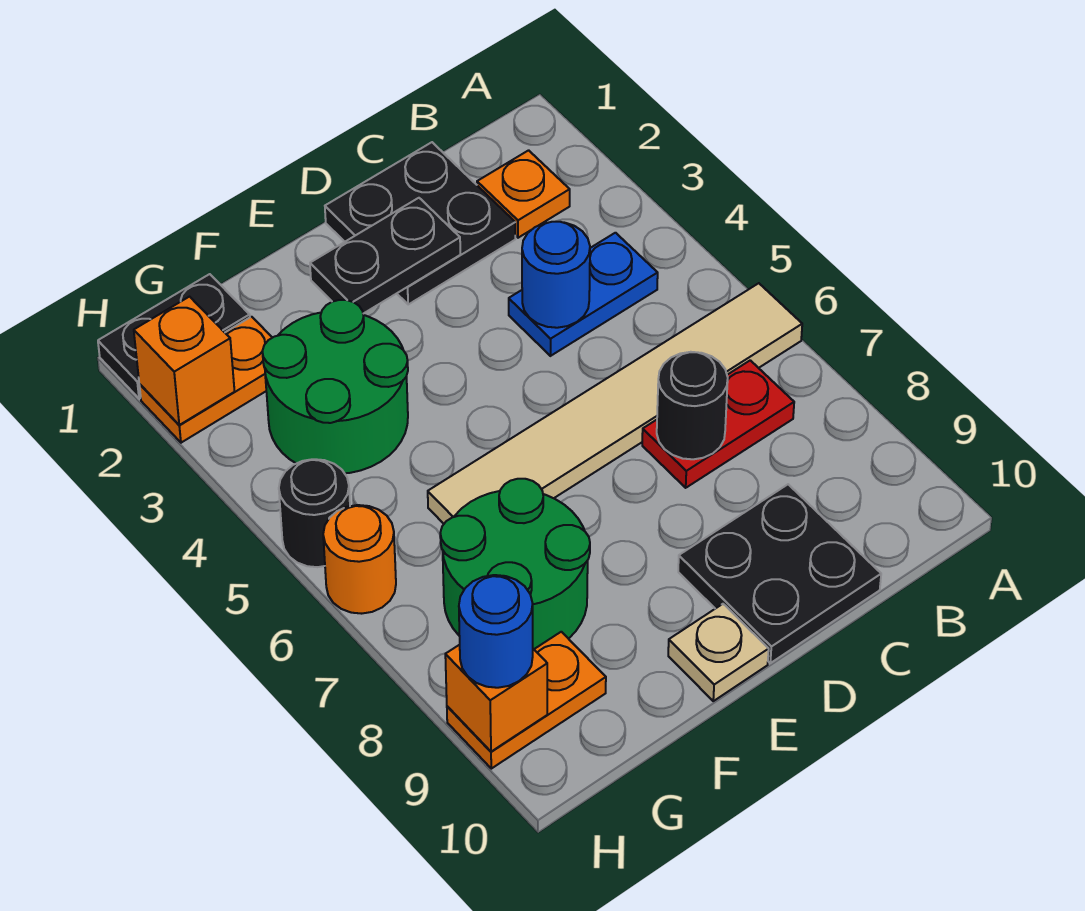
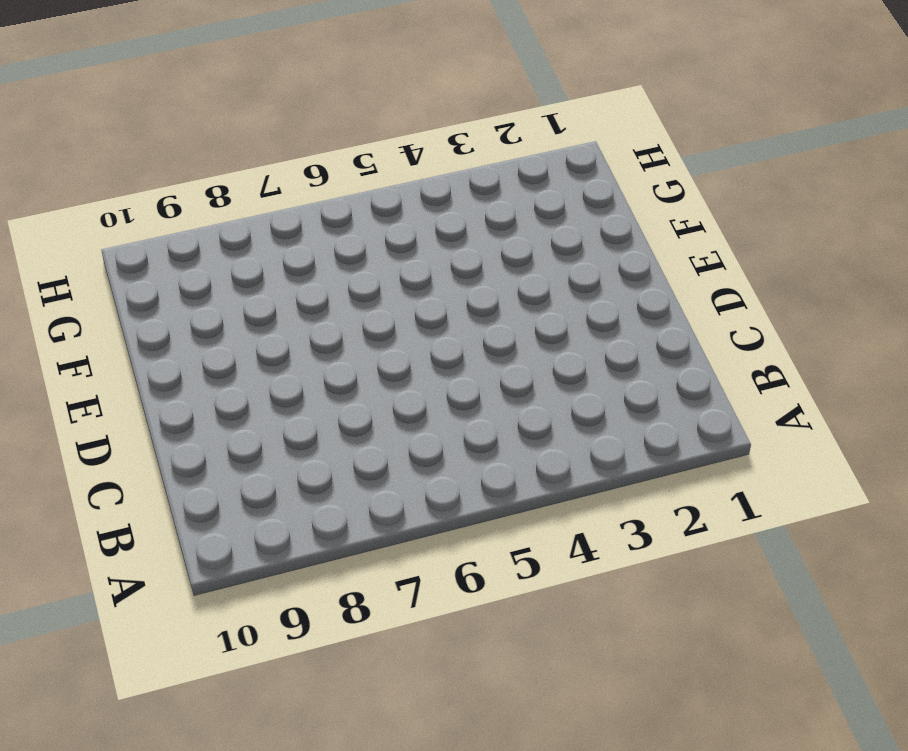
none -> tan tile A6:F6 level 1
none -> orange plate B2 level 1
none -> blue plate B4:C4 level 1

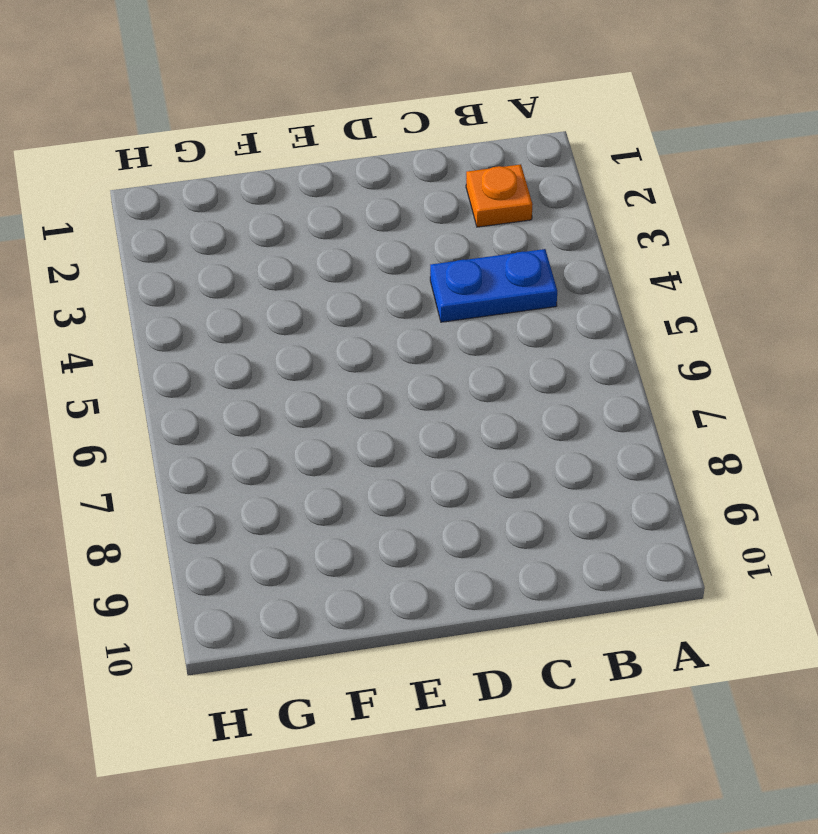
none -> tan tile A6:F6 level 1
none -> red plate B7:C7 level 1
none -> black plate C1:D2 level 1

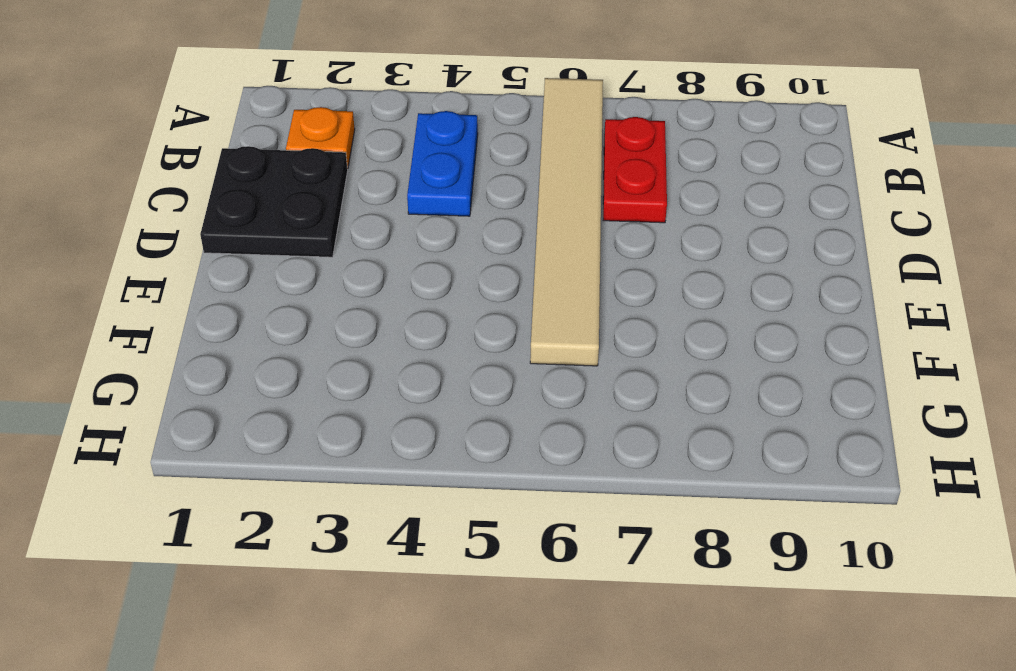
none -> black plate C9:D10 level 1
none -> tan plate E10 level 1
none -> green round brick F3:G4 level 1

